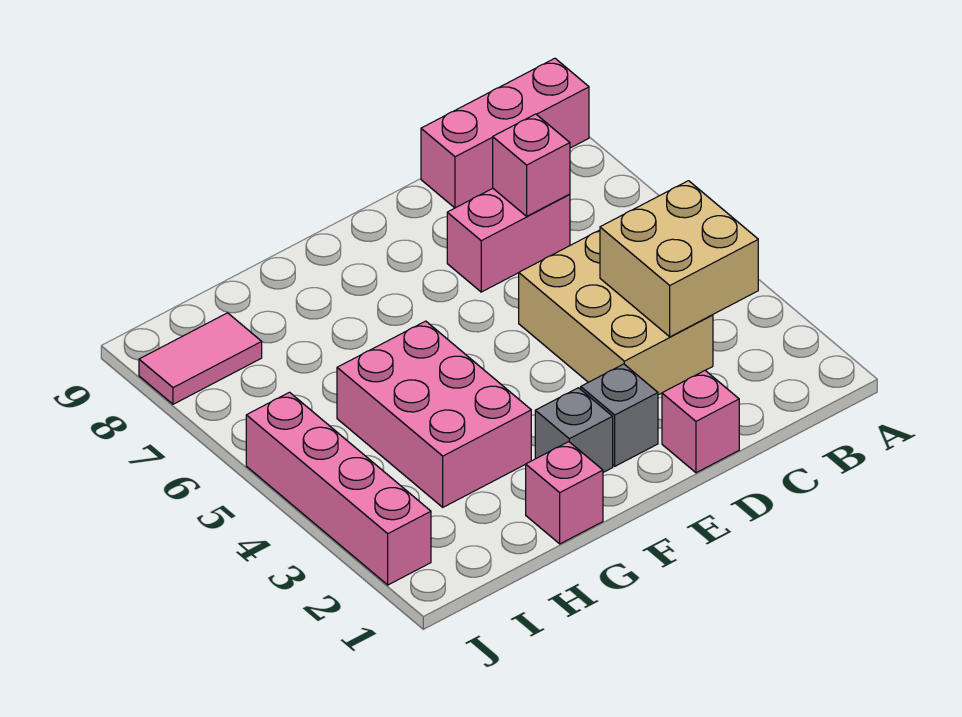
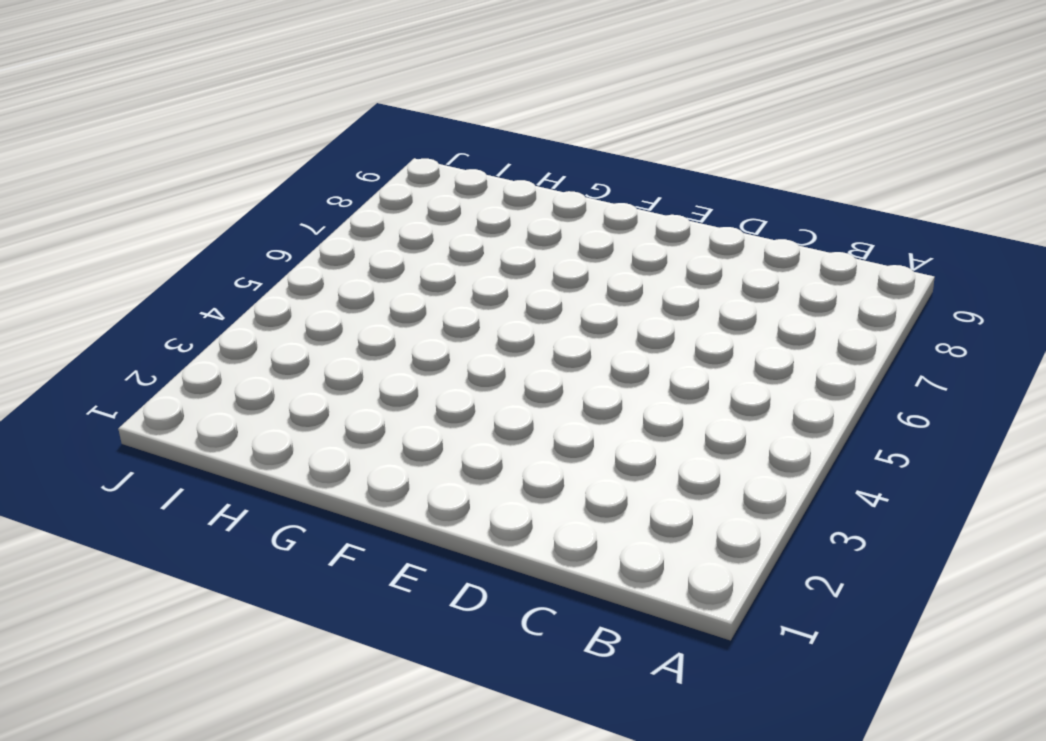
none -> pink brick A9:C9 level 1
none -> tan brick C3:D5 level 1
none -> pink brick C7:D7 level 1

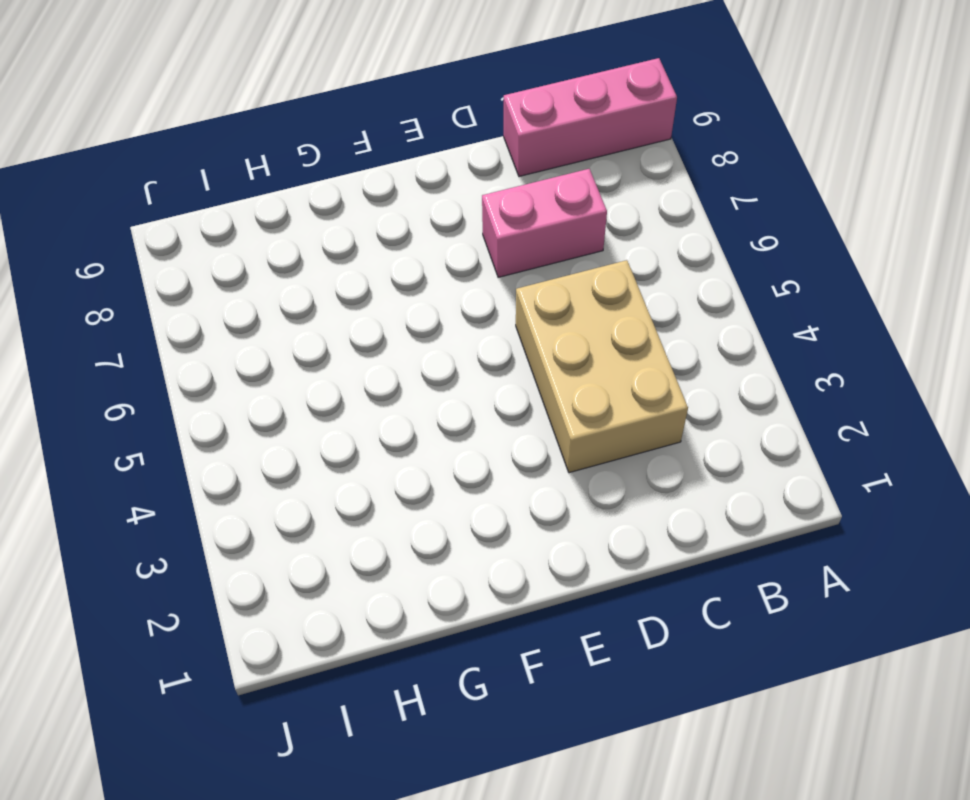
none -> pink brick D1 level 1
none -> grey brick E2 level 1
none -> grey brick F2 level 1

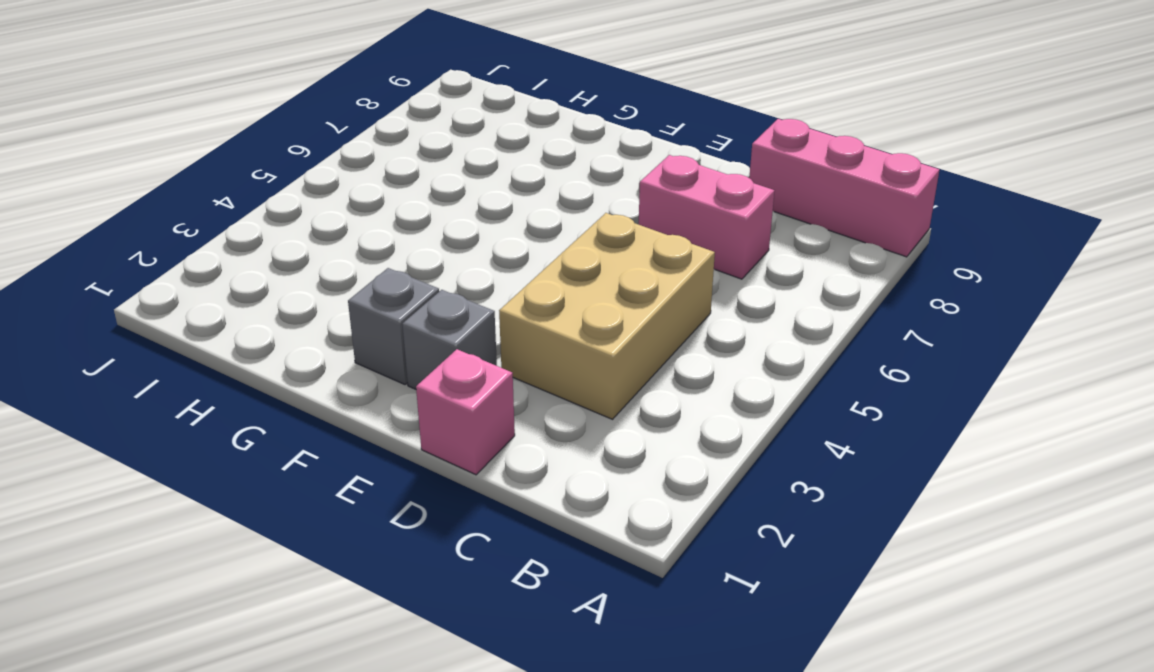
none -> pink brick G1 level 1
none -> pink brick G3:H5 level 1
none -> pink tile I8:J8 level 1

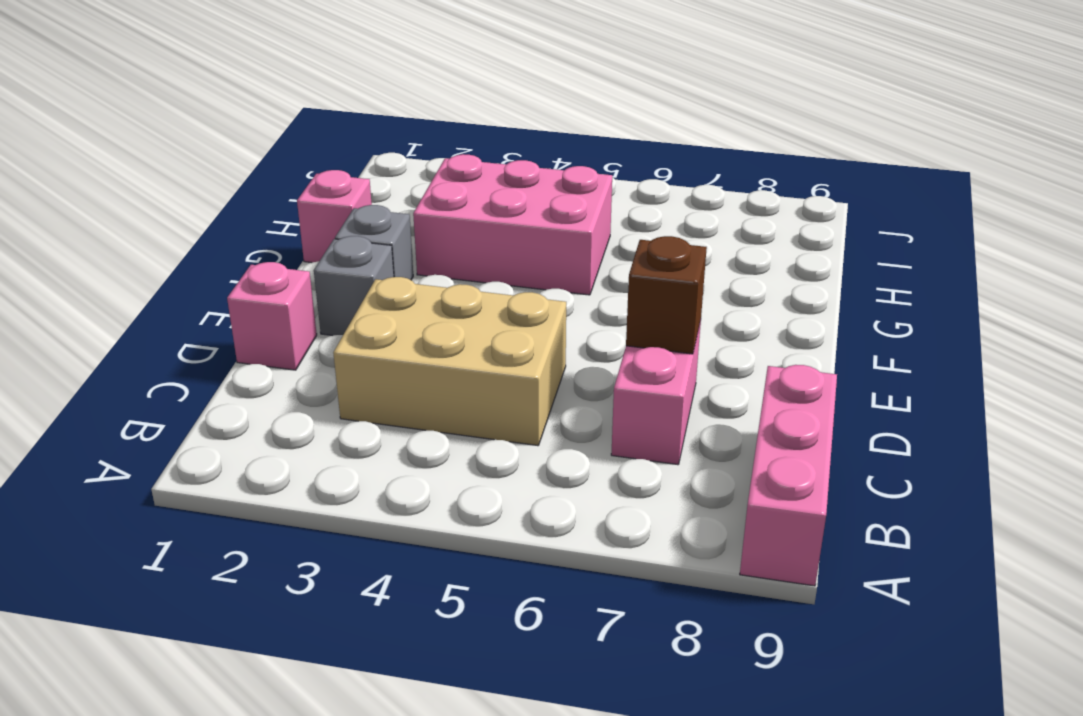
brown brick D7 level 2 -> none
none -> pink tile I8:J8 level 1
none -> pink brick J2:J5 level 1
none -> tan brick B3:C4 level 2

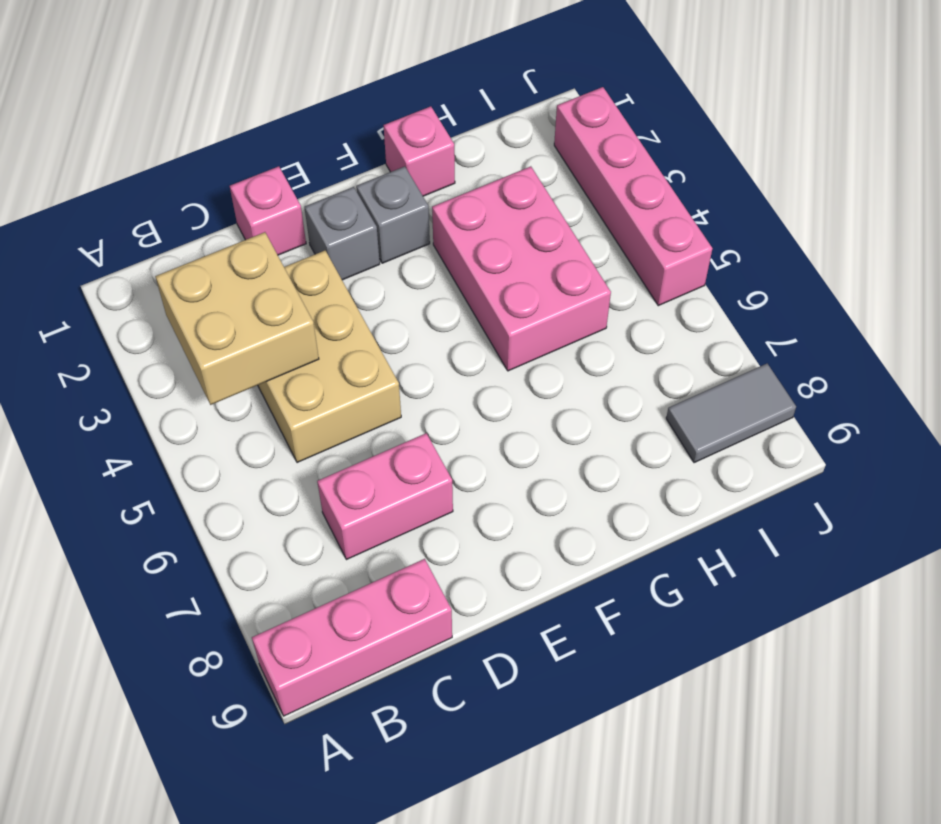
grey tile I8:J8 level 1 -> pink tile I8:J8 level 1
none -> pink brick C7 level 2

